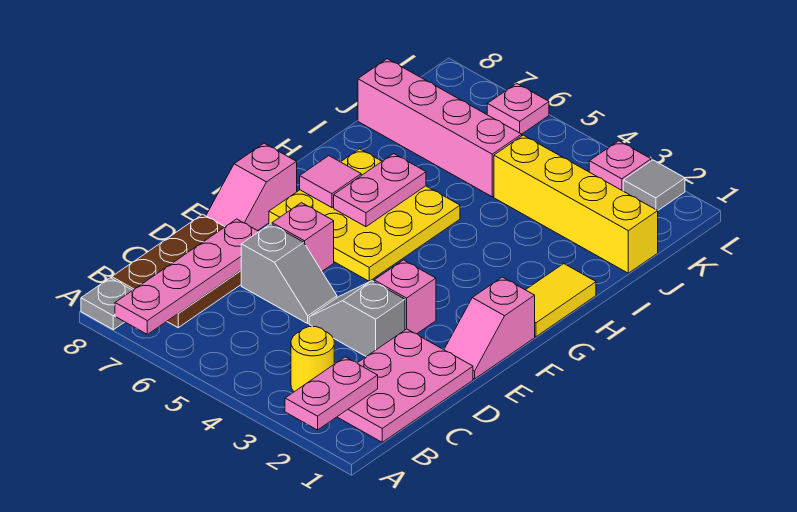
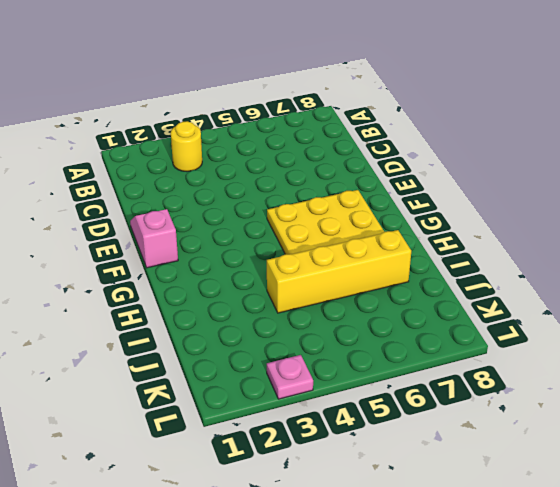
yellow brick I4:I7 level 1 -> yellow brick J1:J4 level 1
none -> grey plate A8 level 1
none -> pink plate B1:D2 level 1
none -> brown plate B7:D8 level 1

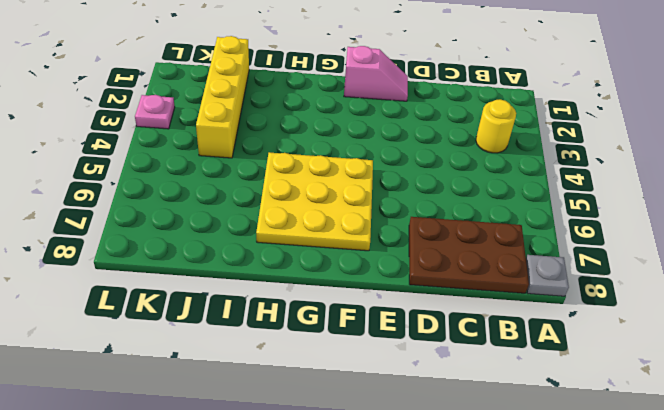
none -> pink plate B1:D2 level 1
none -> grey slope D3:D4 level 1 top 3
none -> grey slope D5:D6 level 1 top 6

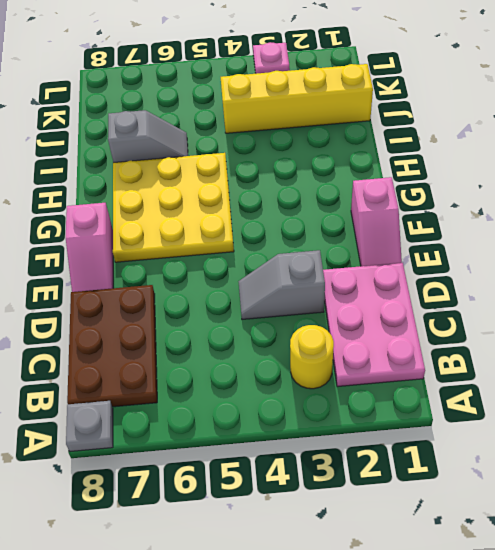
grey slope I6:I7 level 1 top 7 -> grey slope D5:D6 level 1 top 6
none -> pink brick E3 level 1
none -> pink brick E6 level 1
none -> yellow tile G1:H1 level 1

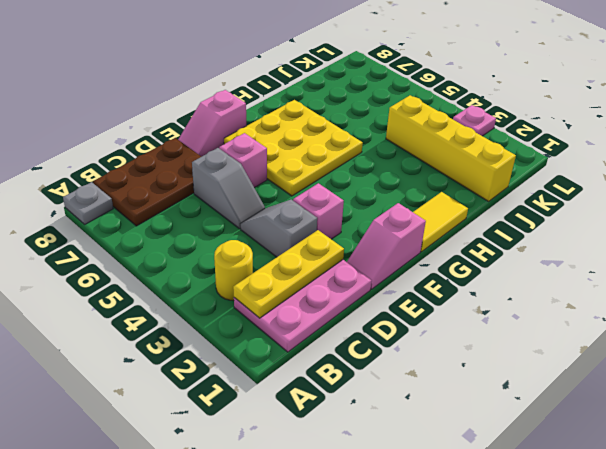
yellow plate B2:D2 level 2 -> pink plate A2:B2 level 2
none -> pink brick J5:J8 level 1
none -> grey tile L2 level 1
none -> pink plate L6 level 1

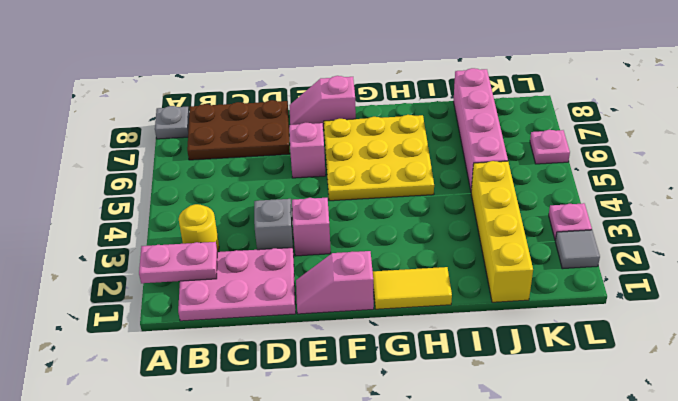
none -> grey slope D5:D6 level 1 top 6
none -> pink plate A7:D7 level 2
none -> pink plate G6:H6 level 2

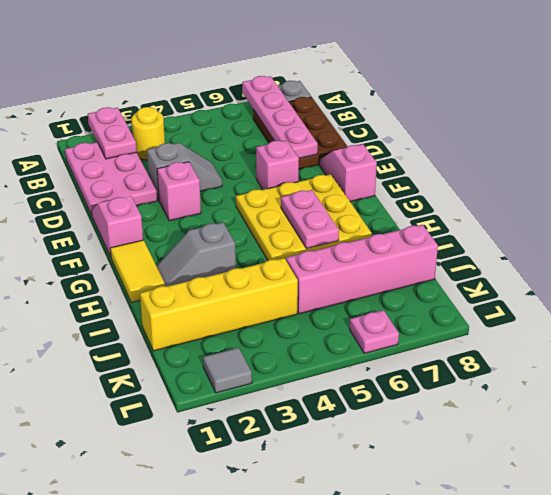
grey slope H2:H3 level 1 top 3 -> grey slope D5:D6 level 1 top 6
none -> pink plate L3 level 1
none -> pink tile G7 level 2

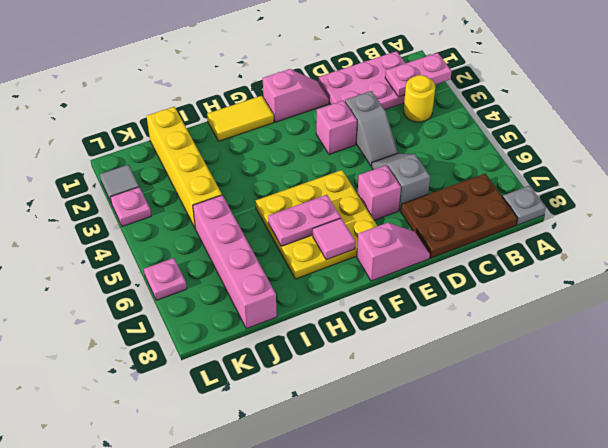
none -> pink plate A7:D7 level 2

